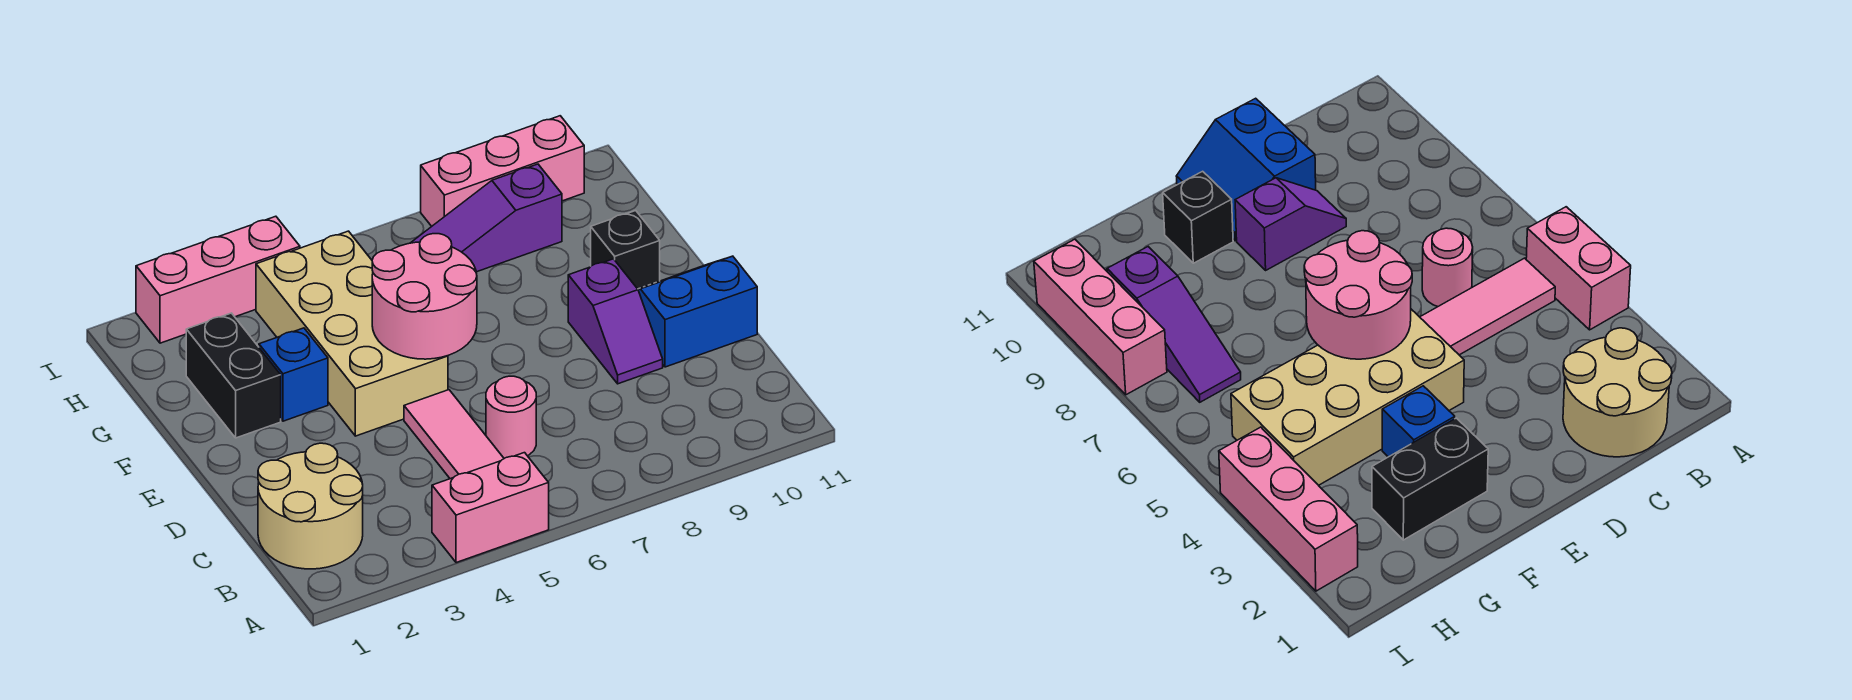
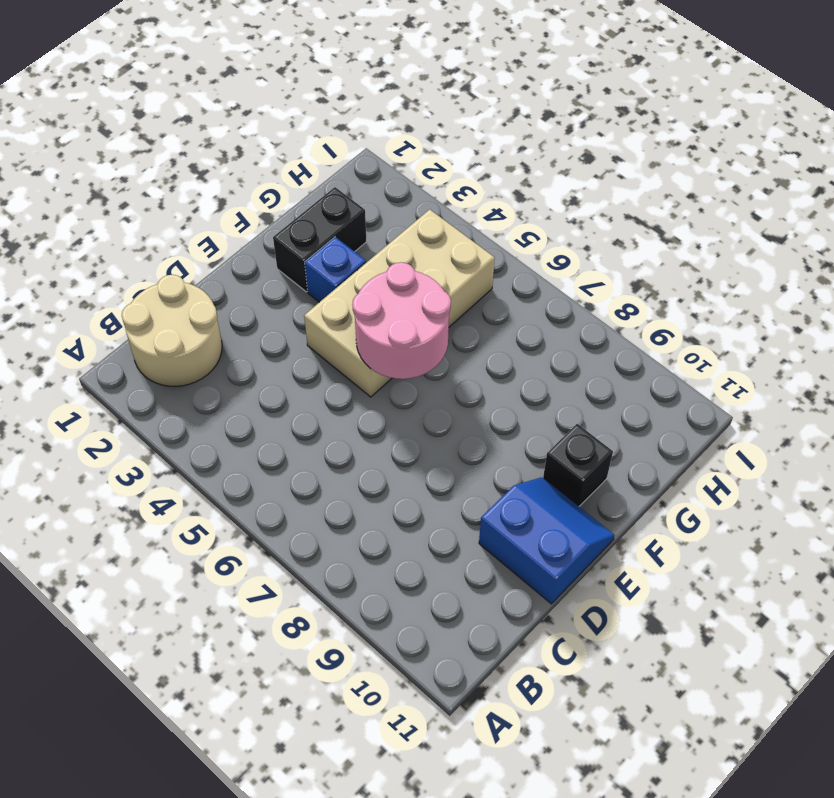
none -> pink brick A4:A5 level 1
none -> pink tile B5:D5 level 1
none -> pink round brick C6 level 1

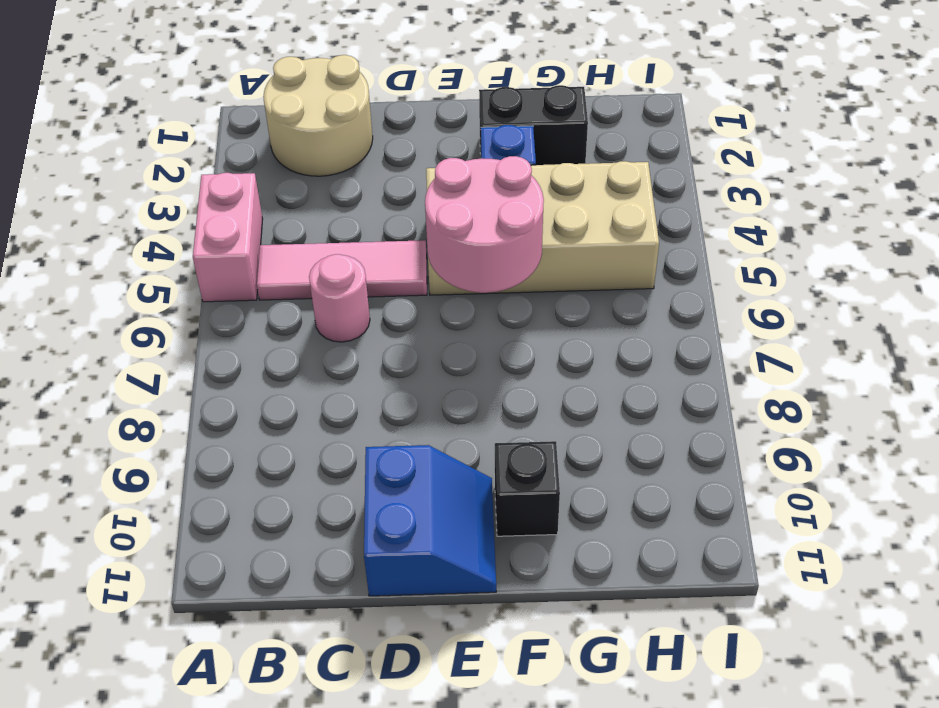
none -> purple slope D9:E9 level 1 top E
none -> purple slope H7:H9 level 1 top 9
none -> pink brick I2:I4 level 1

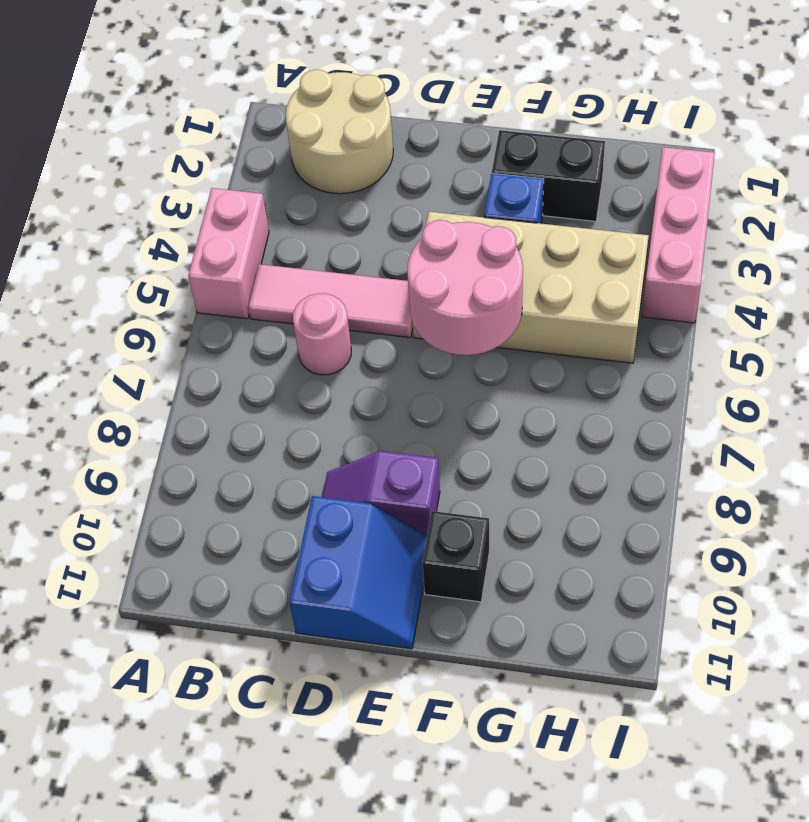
none -> purple slope H7:H9 level 1 top 9
none -> pink brick I8:I10 level 1

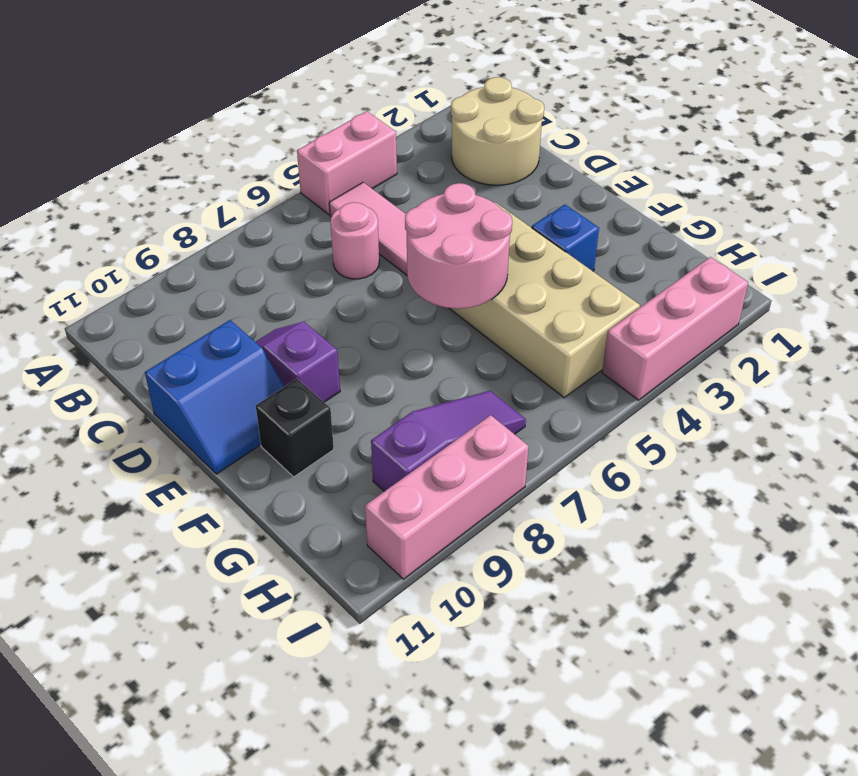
none -> black brick F2:G2 level 1

